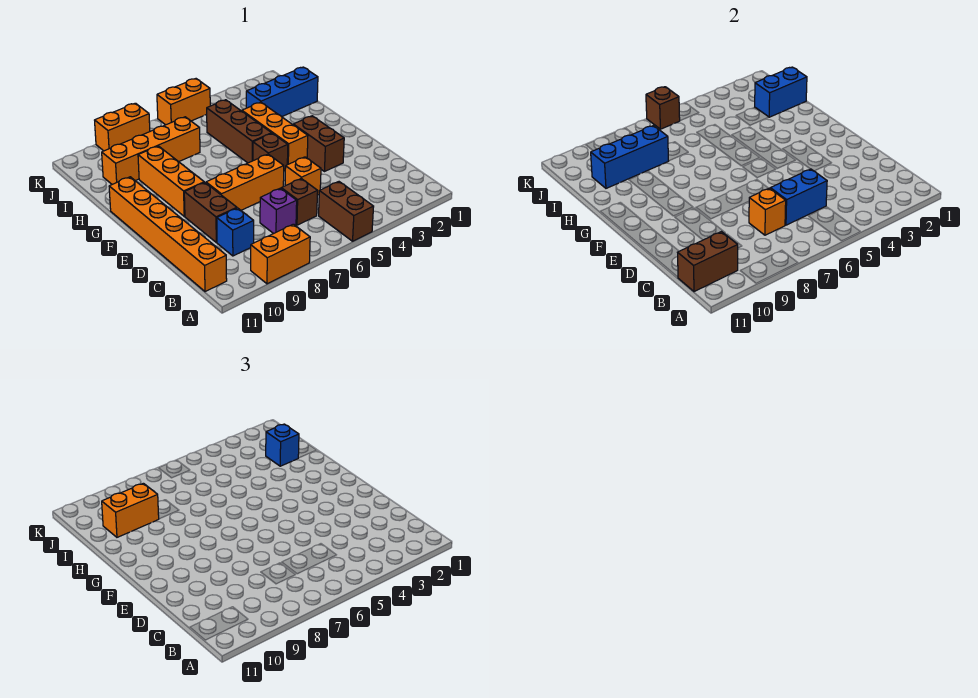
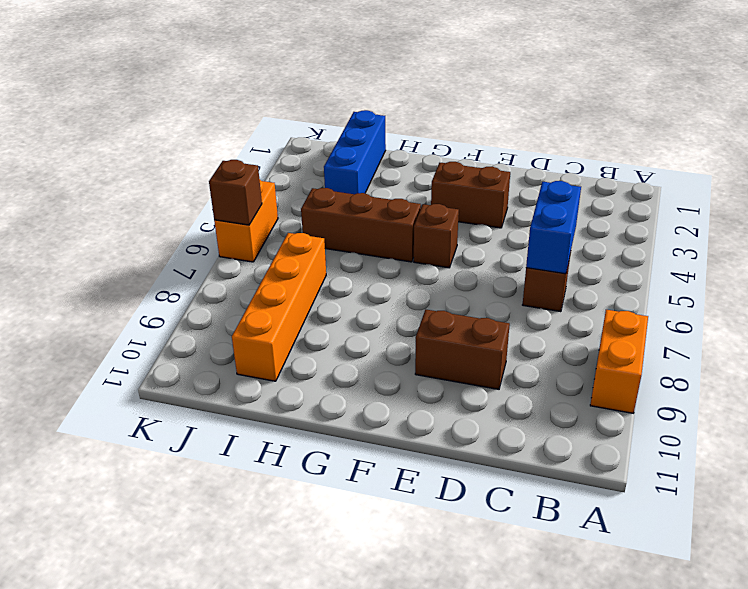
none -> brown brick A5:B5 level 1
none -> orange brick B11:G11 level 1
none -> purple brick C7 level 1

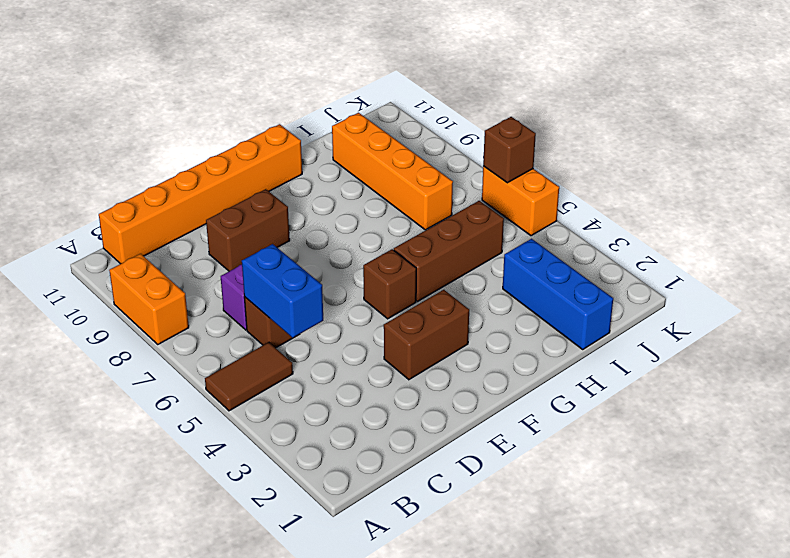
brown tile A5:B5 level 1 -> brown brick A5:B5 level 1
none -> blue brick C9 level 1
none -> orange brick D5 level 1
none -> orange brick E6:E8 level 1

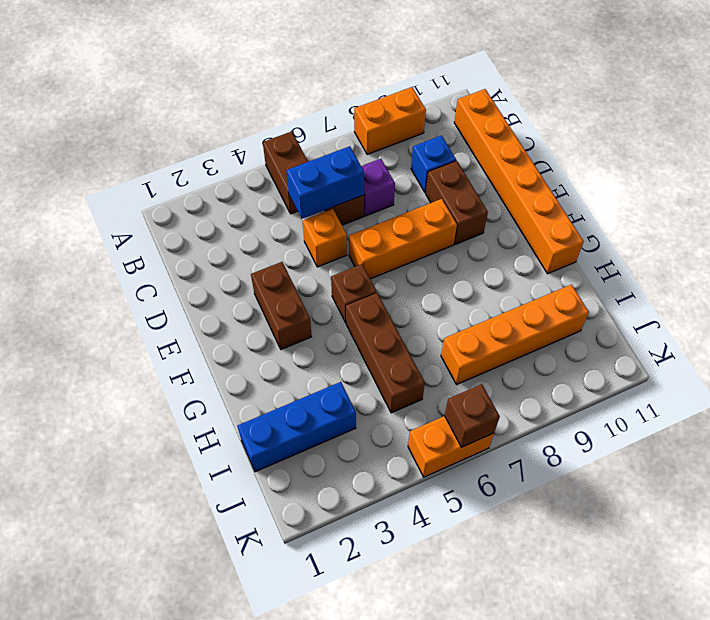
none -> orange brick F4:H4 level 1
none -> orange brick F9:H9 level 1
none -> orange brick K8:K9 level 1

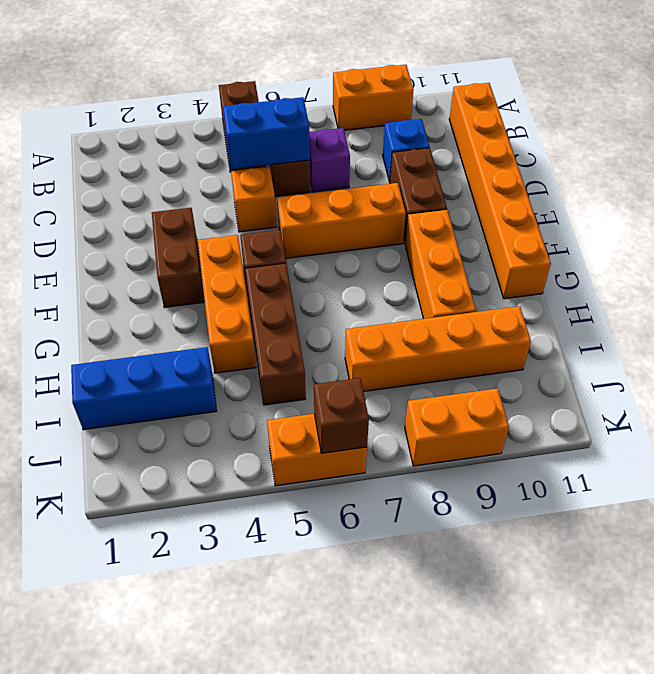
none -> brown brick B10:B11 level 2
none -> orange brick C7 level 2
none -> blue brick I1:I2 level 2

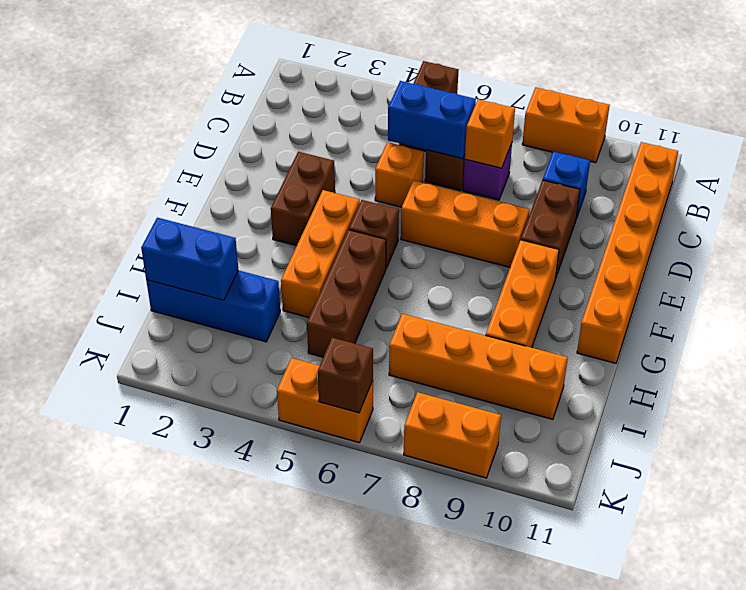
none -> brown brick B10:B11 level 2
none -> blue brick I8:I10 level 2
none -> blue brick I2 level 3

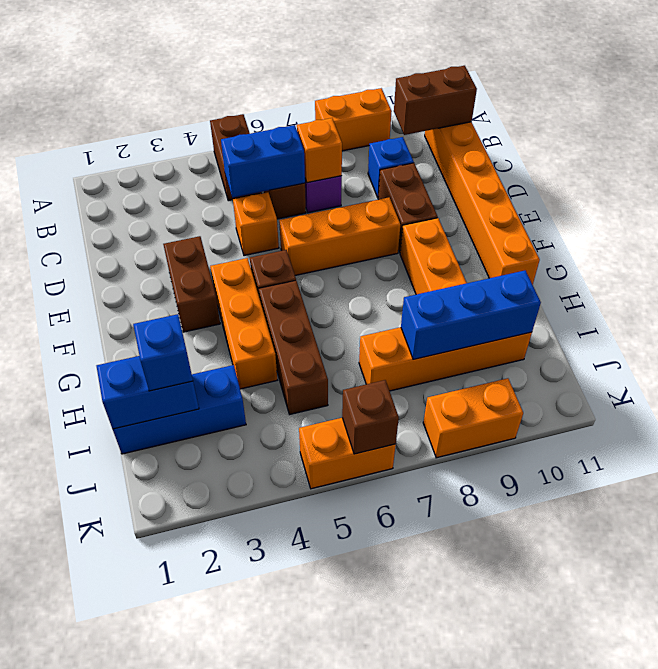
none -> orange brick I9:I10 level 3

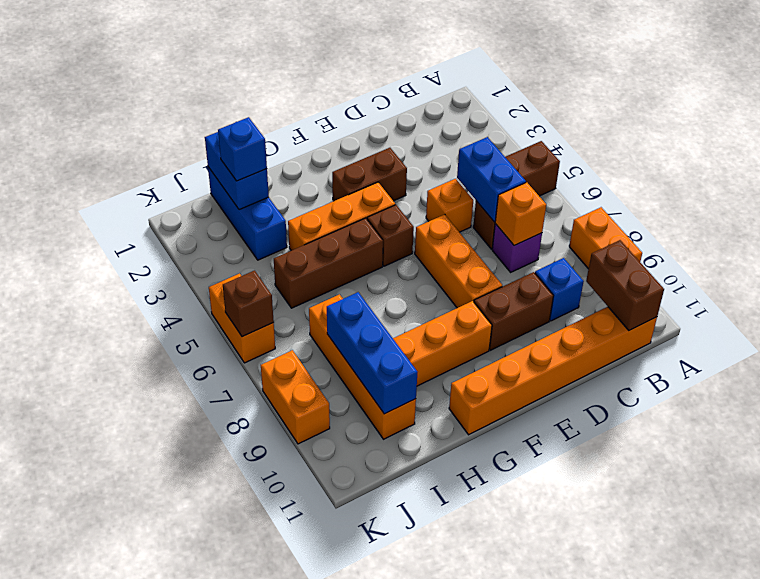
none -> orange brick I9:I10 level 3

